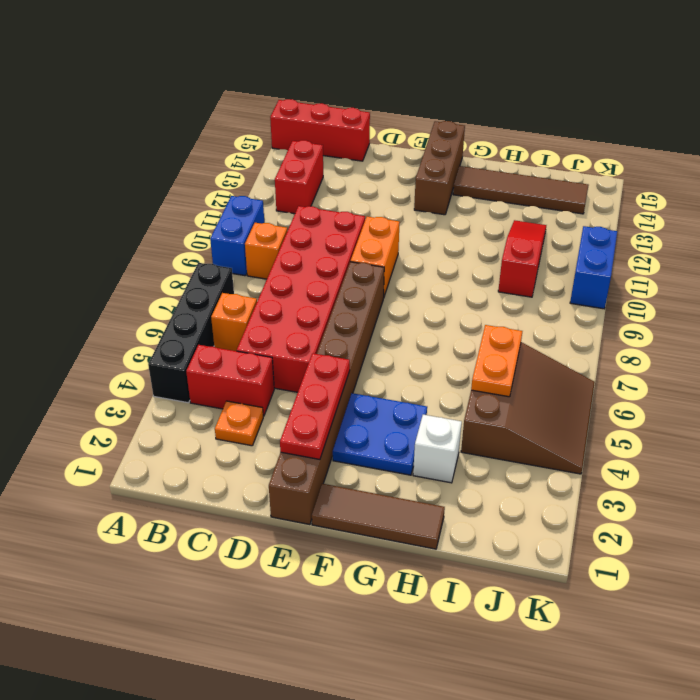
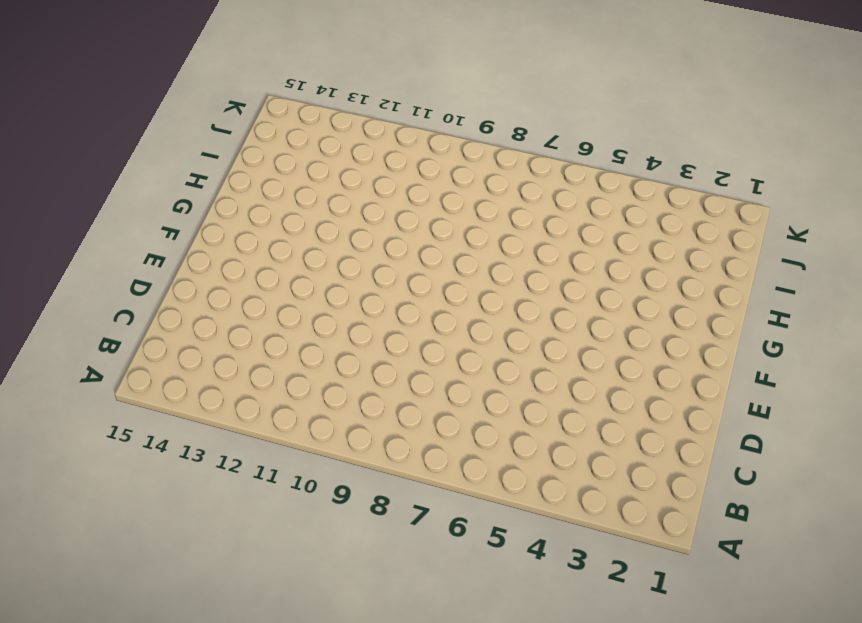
none -> black brick A4:A7 level 1
none -> blue brick A9:A10 level 1
none -> red brick A15:C15 level 1

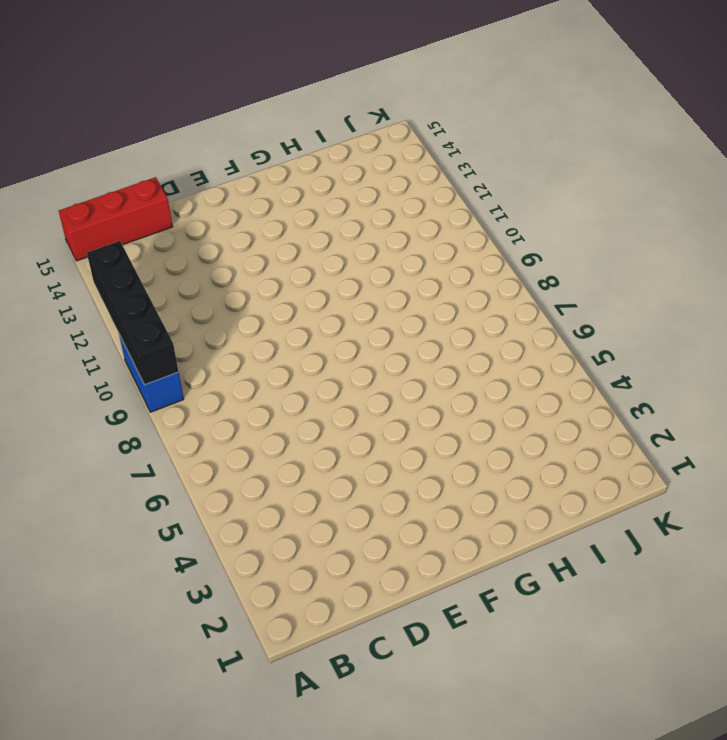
black brick A9:A12 level 2 -> black brick A4:A7 level 1
none -> red brick B4:C4 level 1
none -> orange brick B6 level 1
none -> orange brick B9 level 1

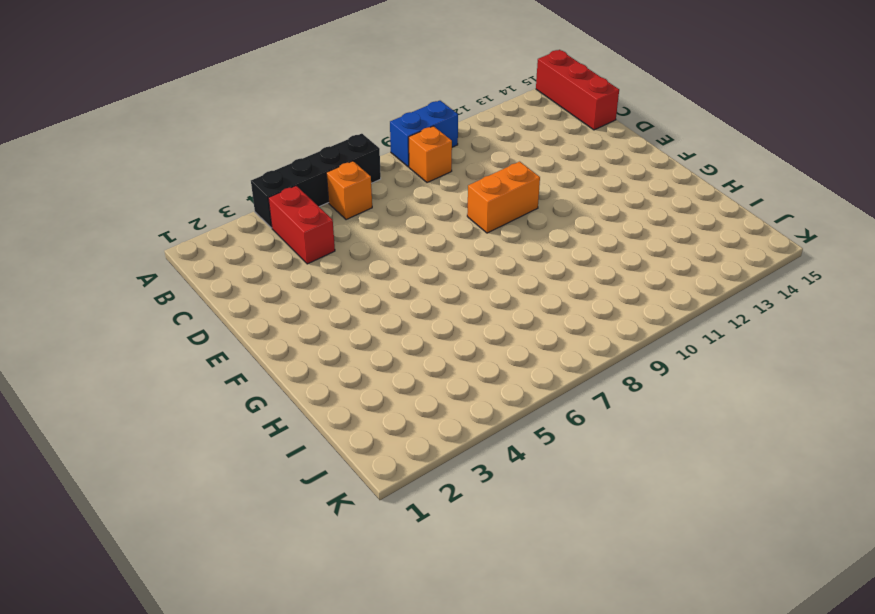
none -> red brick B12:B13 level 1
none -> orange plate C3 level 1
none -> red brick C5:D10 level 1

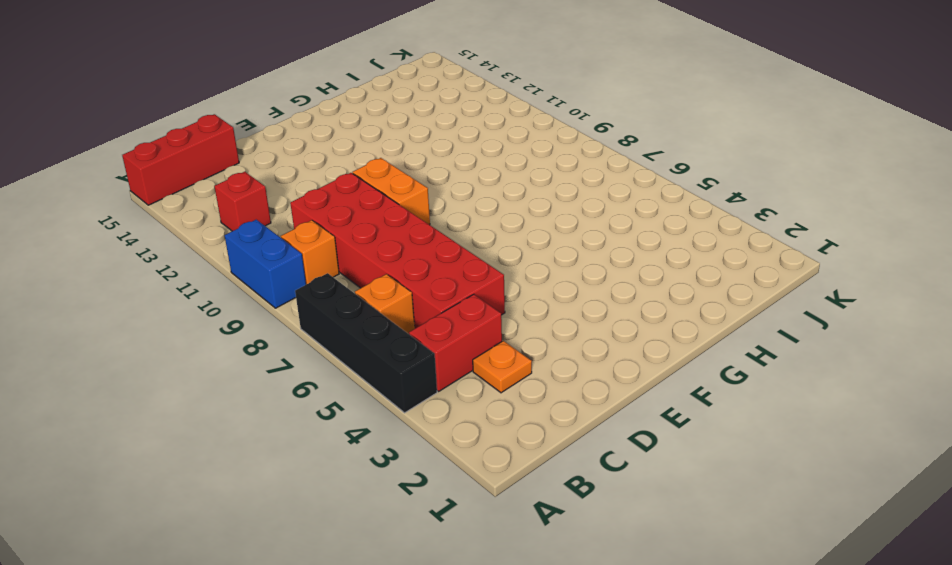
red brick B12 level 1 -> red brick B12:B13 level 1
none -> brown brick E1:E8 level 1
none -> brown tile F1:H1 level 1
none -> blue plate F3:G4 level 1

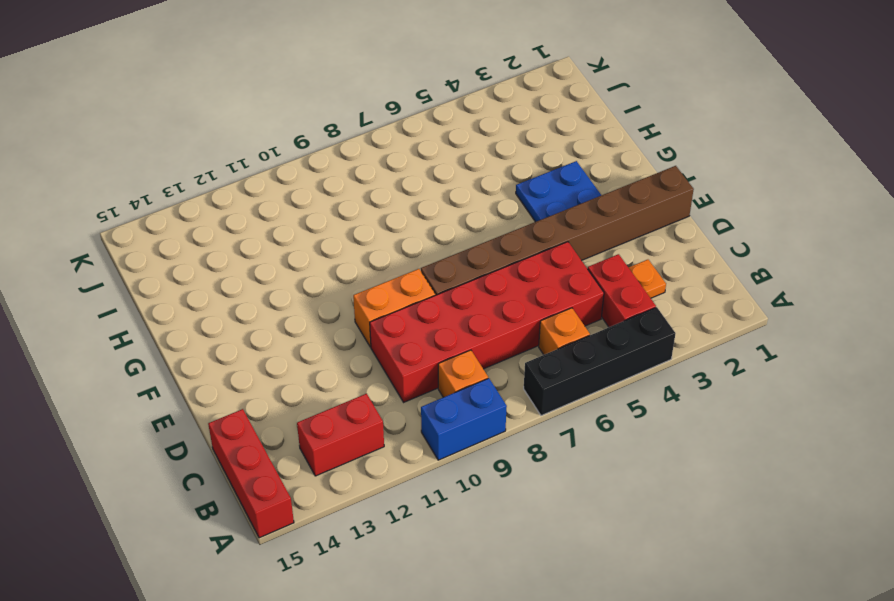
none -> brown tile F1:H1 level 1
none -> brown brick F13:F15 level 1
none -> brown tile G14:J14 level 1

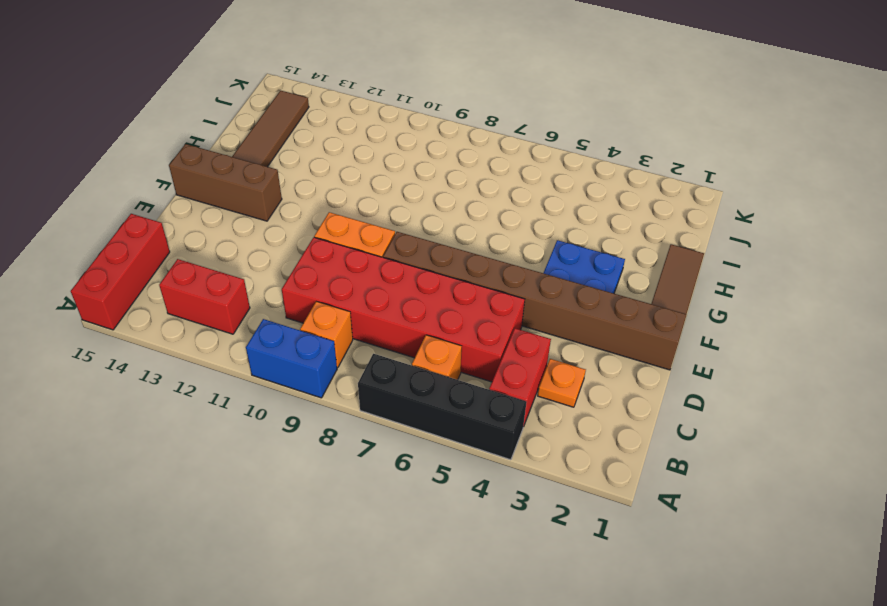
none -> white brick H3 level 1
none -> brown slope I4:K6 level 1 top I
none -> red slope I10:I12 level 1 top 10

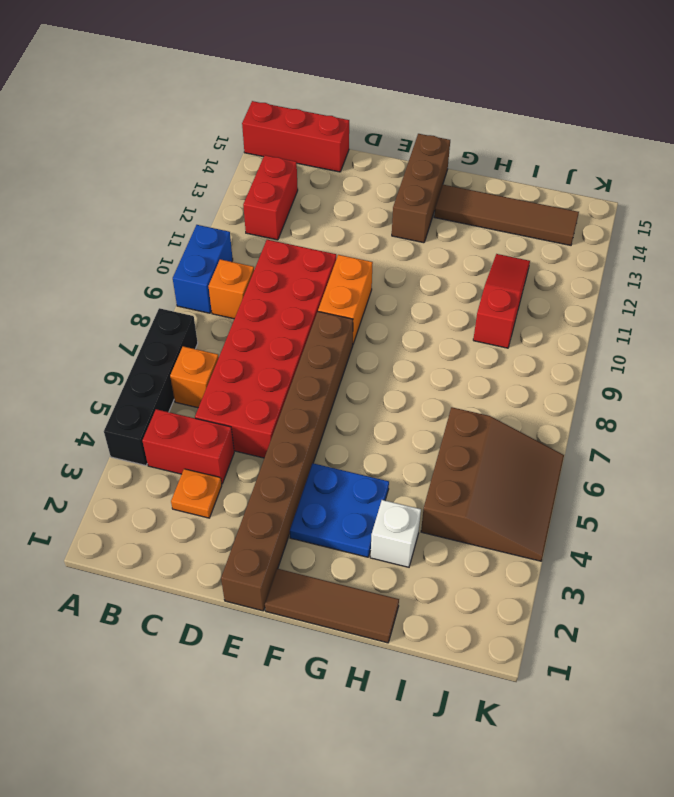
none -> blue brick K10:K11 level 1
none -> red plate E2:E4 level 2
none -> orange plate I5:I6 level 2

